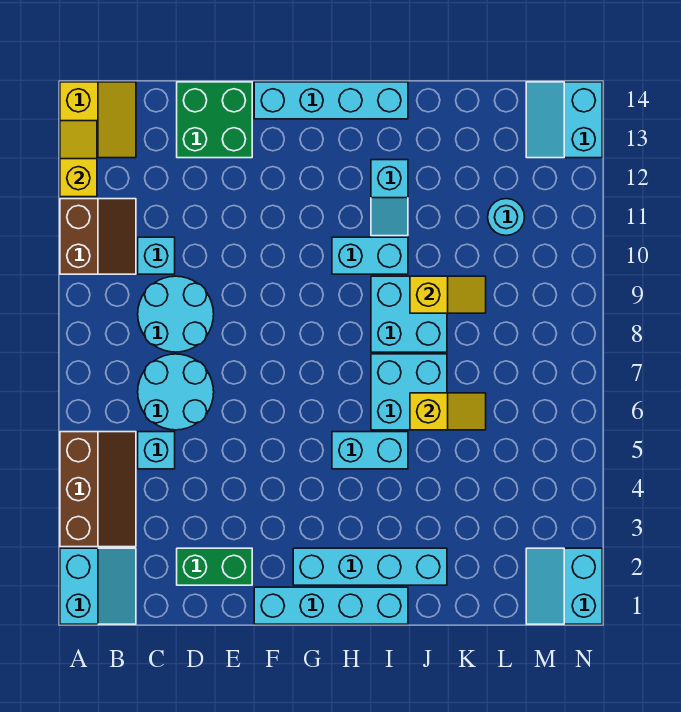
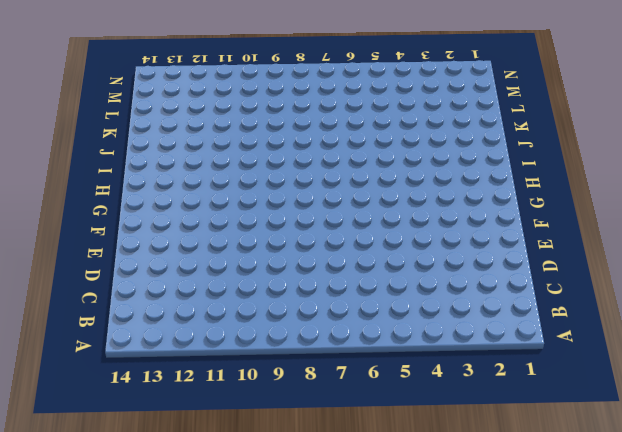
none -> cyan slope A1:B2 level 1 top A
none -> brown slope A3:B5 level 1 top A
none -> brown slope A10:B11 level 1 top A

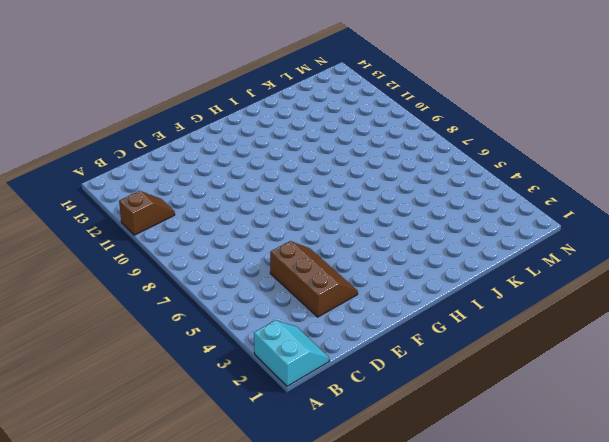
brown slope A11:B11 level 1 top A -> brown slope A10:B11 level 1 top A
brown slope D3:E5 level 1 top D -> brown slope A3:B5 level 1 top A
none -> yellow slope A13:B14 level 1 top A
none -> cyan brick C5 level 1
none -> cyan round brick C6:D7 level 1

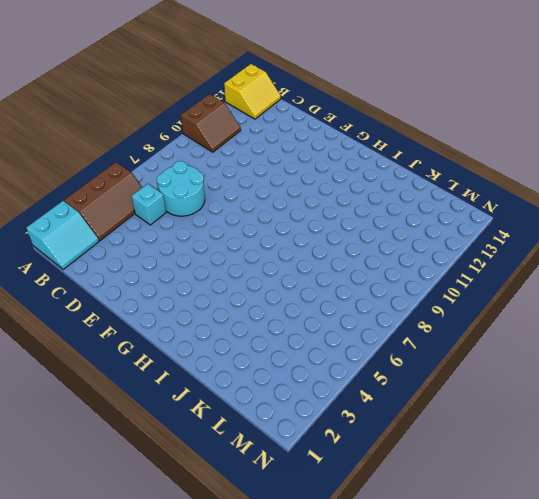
none -> cyan round brick C8:D9 level 1
none -> cyan brick C10 level 1
none -> green brick D2:E2 level 1

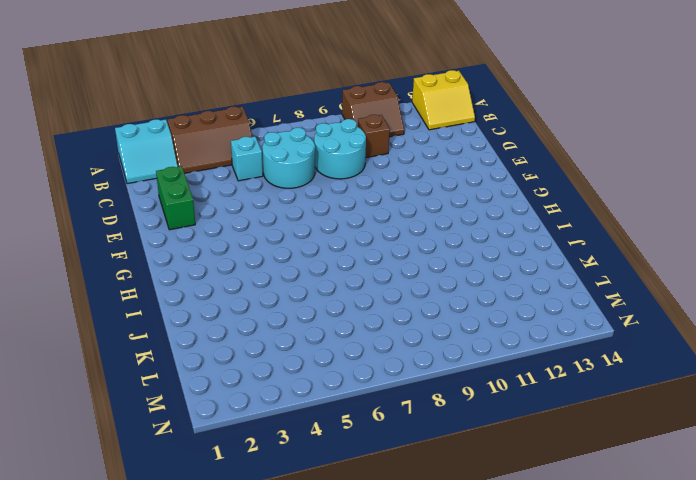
brown brick C10 level 1 -> cyan brick C10 level 1
none -> green brick D13:E14 level 1
none -> cyan brick F1:I1 level 1
none -> cyan brick F14:I14 level 1

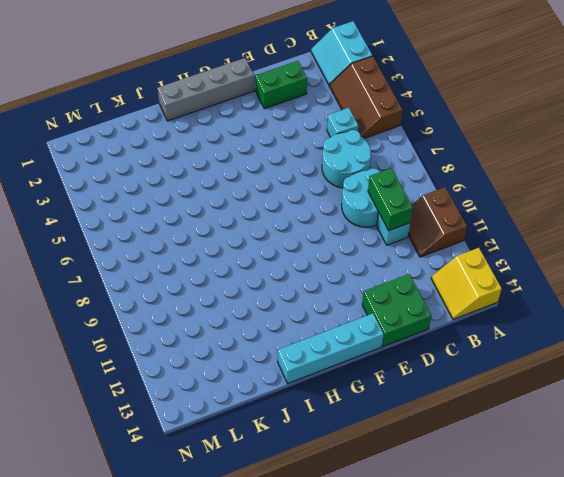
green brick C9:C10 level 2 -> none
grey brick F1:I1 level 1 -> cyan brick F1:I1 level 1
none -> cyan brick G2:J2 level 1
none -> cyan brick H5:I5 level 1
none -> cyan brick H10:I10 level 1

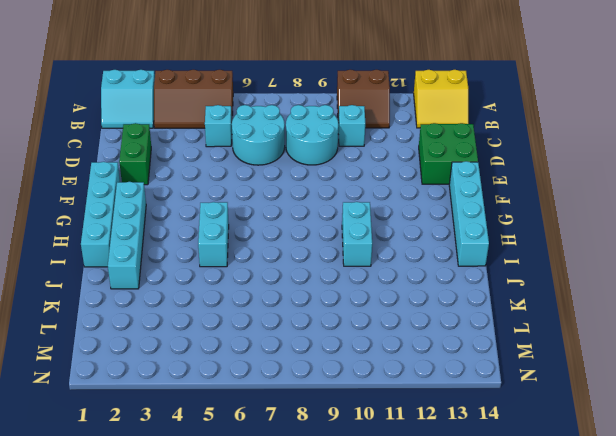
none -> cyan brick I6:J7 level 1
none -> cyan brick I8:J9 level 1
none -> cyan slope I11:I12 level 1 top 12

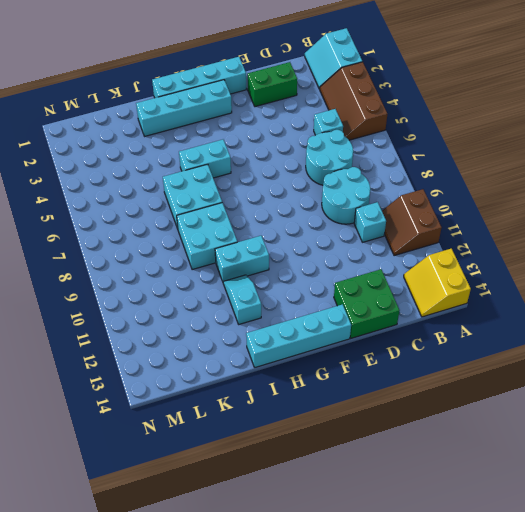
none -> cyan round brick L11 level 1
none -> cyan slope M1:N2 level 1 top N
none -> cyan slope M13:N14 level 1 top N

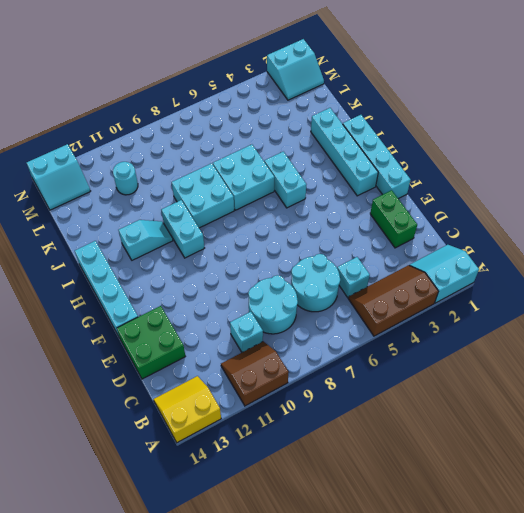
none -> yellow slope A12:A13 level 2 top 12
none -> yellow slope J6:K6 level 2 top J
none -> yellow slope J9:K9 level 2 top J

